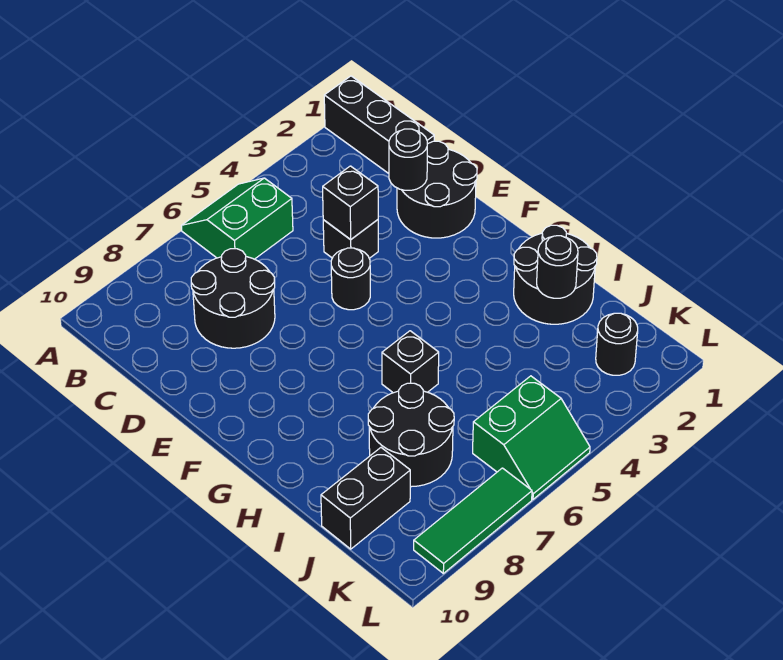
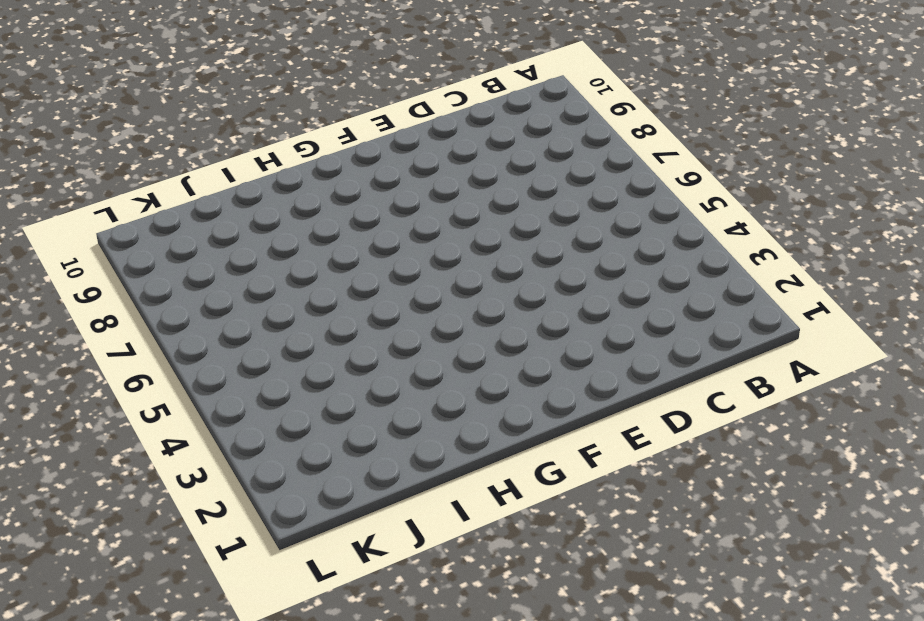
none -> black brick A1:C1 level 1
none -> green slope A5:B6 level 1 top B
none -> black round brick C7:D8 level 1

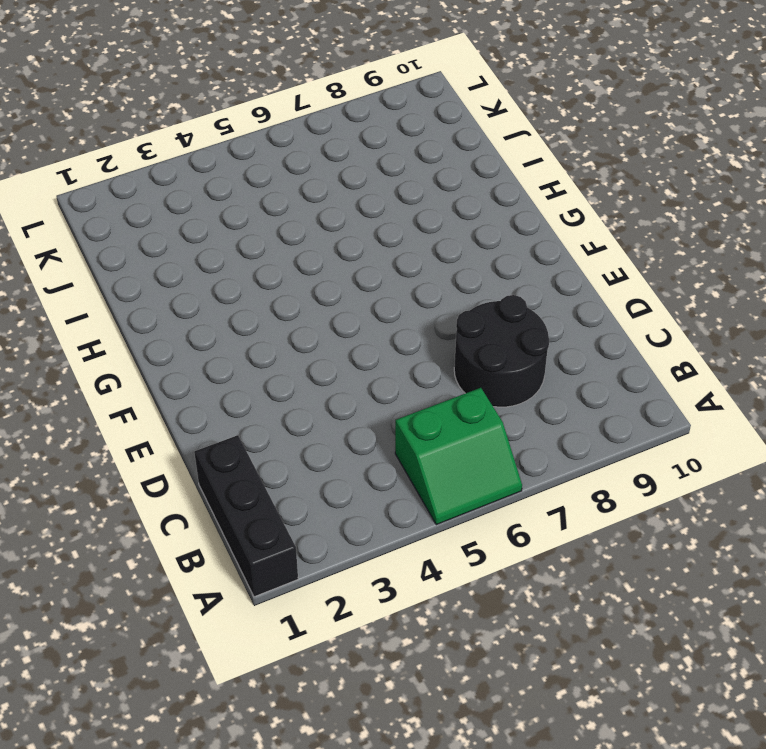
none -> black round brick D1:E2 level 1
none -> black brick D4 level 1
none -> black round brick E5 level 1

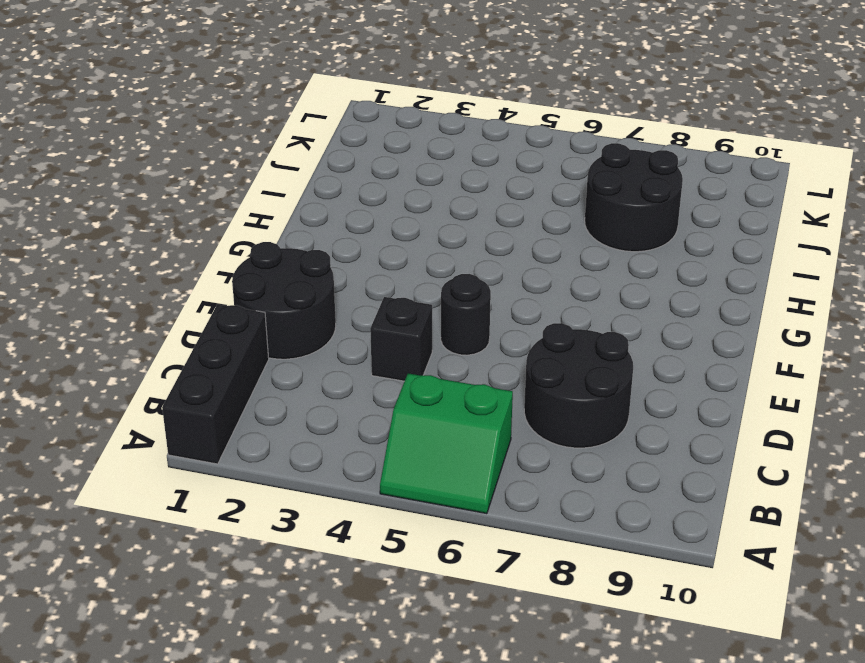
none -> black round brick H1:I2 level 1
none -> black brick H6 level 1
none -> black brick J9:J10 level 1

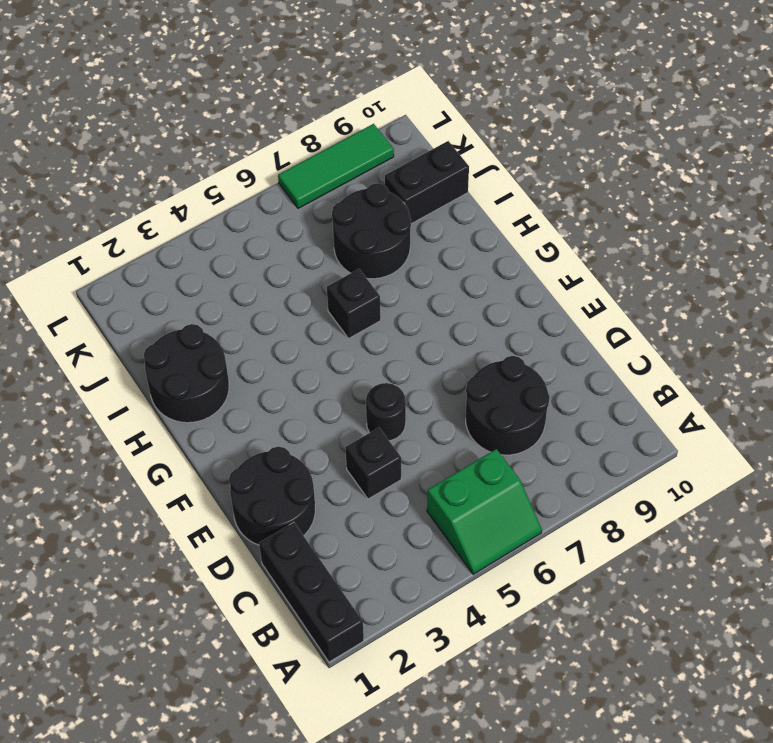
none -> black round brick K2 level 1
none -> green slope K5:L6 level 1 top K
none -> black round brick D2 level 2

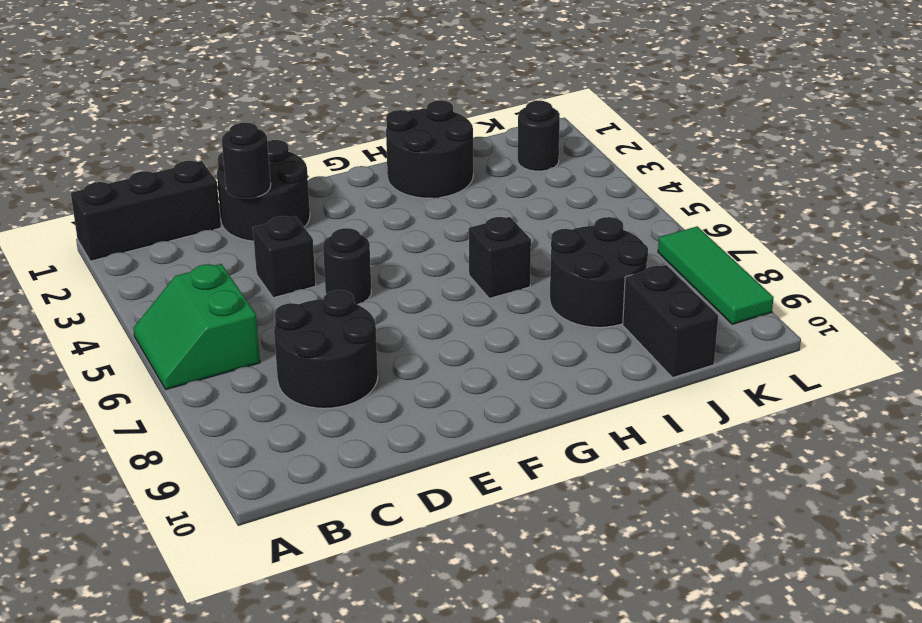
none -> green slope K5:L6 level 1 top K
none -> black brick D4 level 2
none -> black round brick I2 level 2

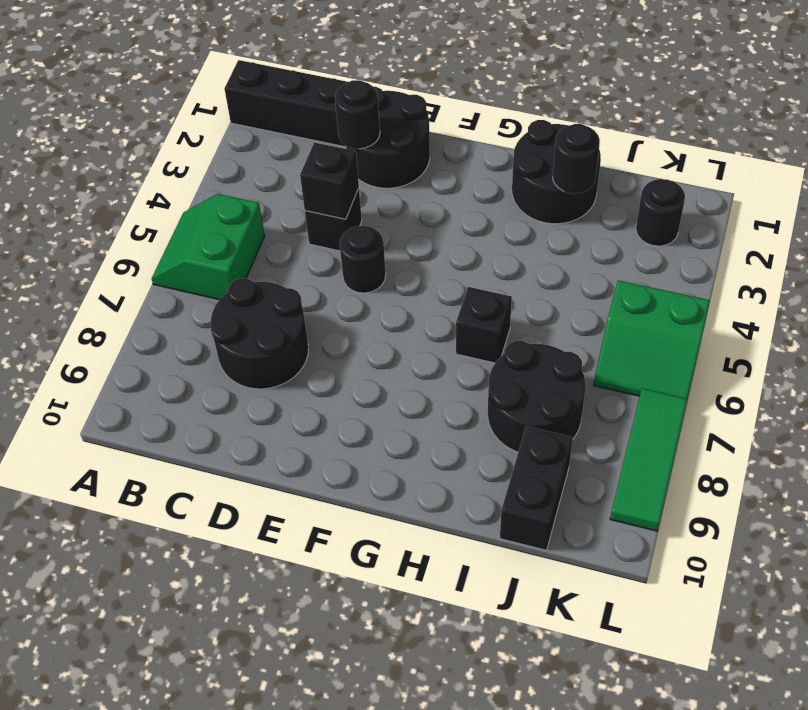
green slope K5:L6 level 1 top 5 -> green slope K5:L6 level 1 top K

